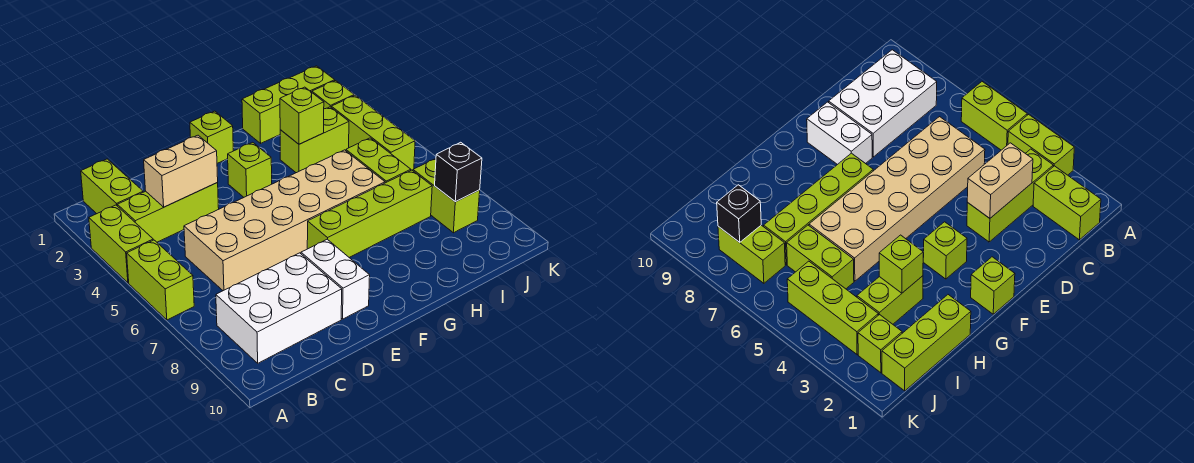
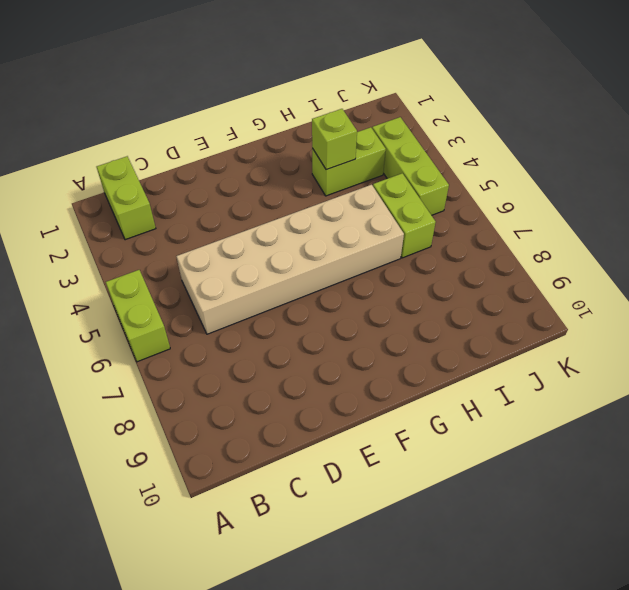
none -> lime brick A3:A4 level 1
none -> lime brick B3:D3 level 1
none -> white brick B8:D9 level 1

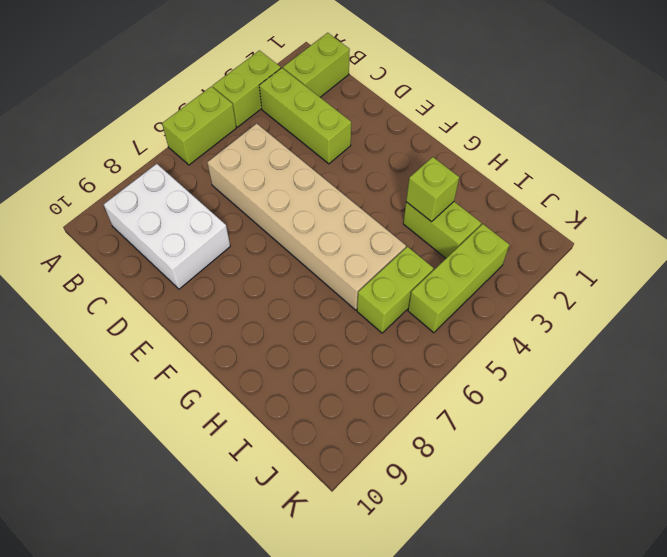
none -> white brick E8:E9 level 1
none -> lime brick F1 level 1
none -> lime brick F3 level 1

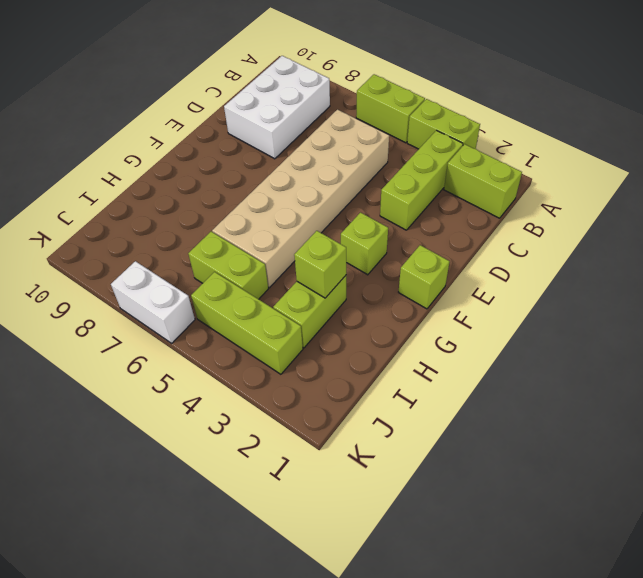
white brick K6:K7 level 1 -> white brick E8:E9 level 1
none -> lime brick F7:I7 level 1
none -> lime brick H1:J1 level 1
none -> lime brick J2 level 1

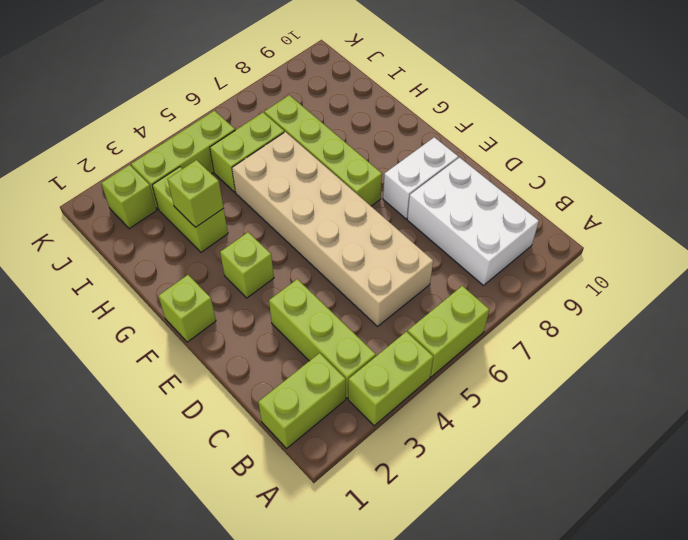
none -> lime brick H1:J1 level 1
none -> lime brick J7:J8 level 1
none -> tan brick C3:D3 level 2

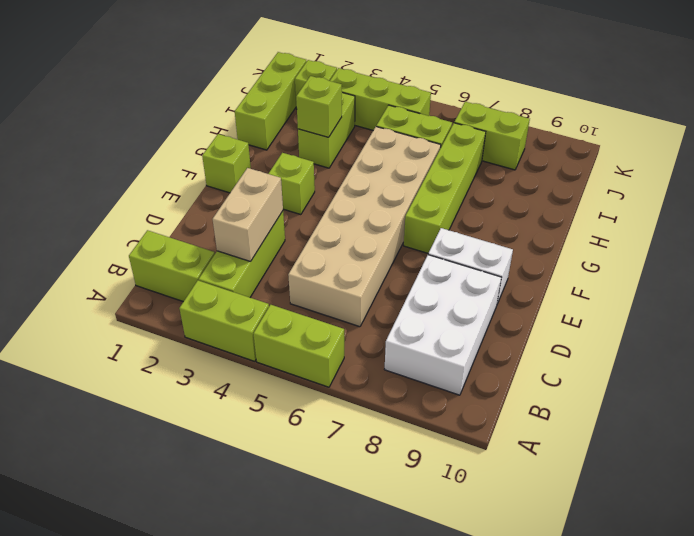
none -> black brick J8 level 2

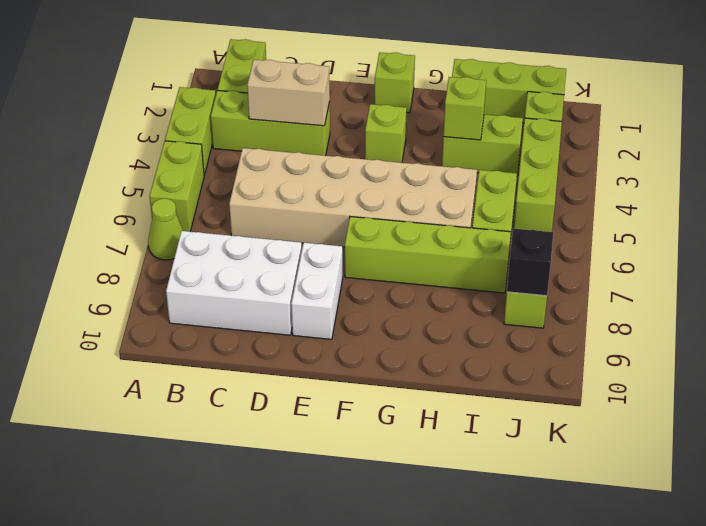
lime cone A7 level 1 -> none

